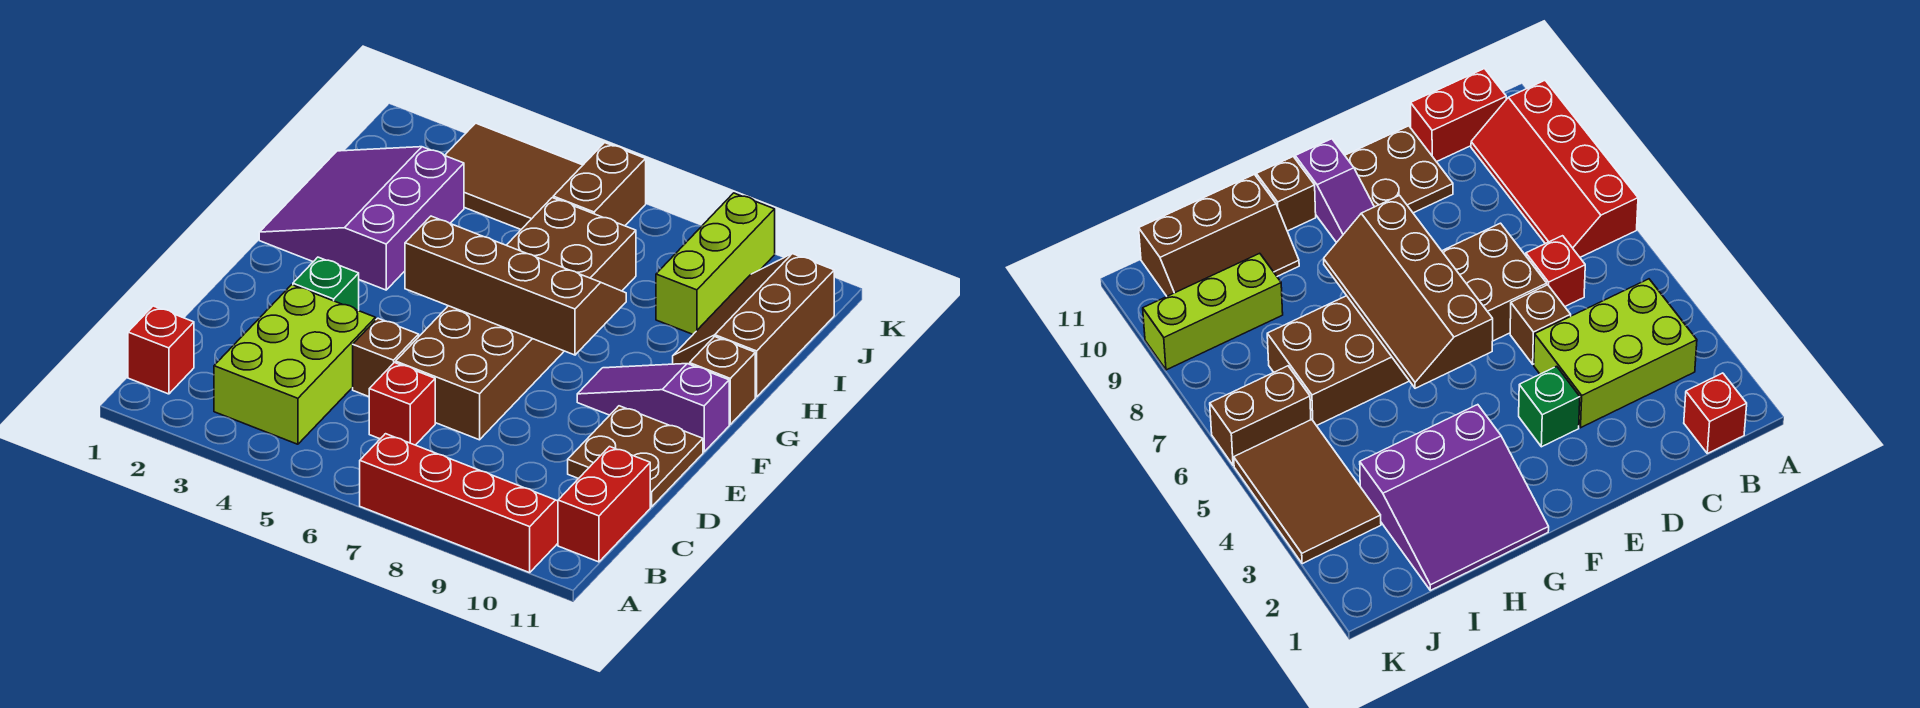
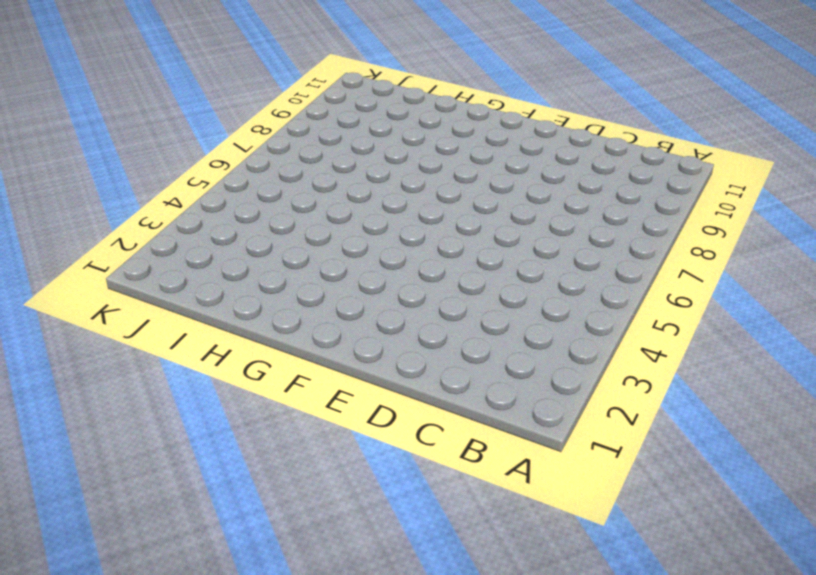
none -> red slope A7:B10 level 1 top A
none -> red brick B1 level 1
none -> lime brick B3:D4 level 1

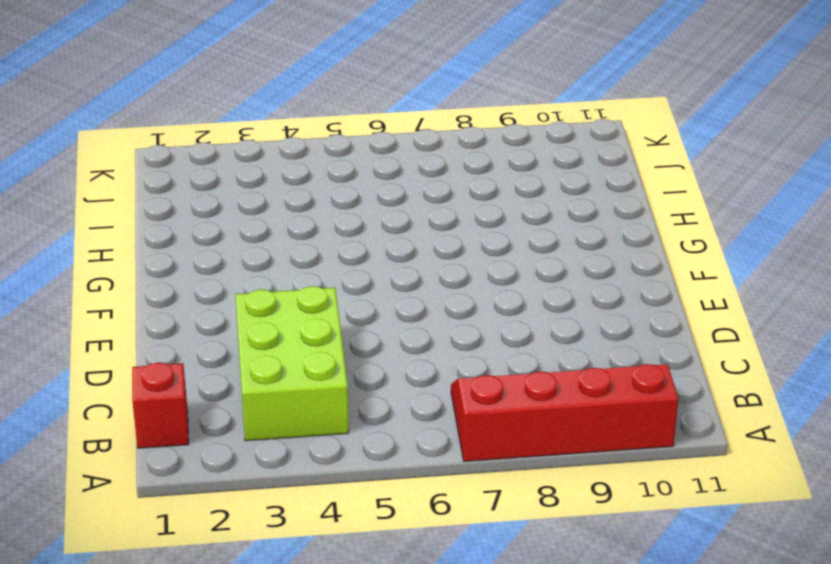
none -> red brick B11:C11 level 1
none -> red brick C6 level 1
none -> brown brick D5 level 1

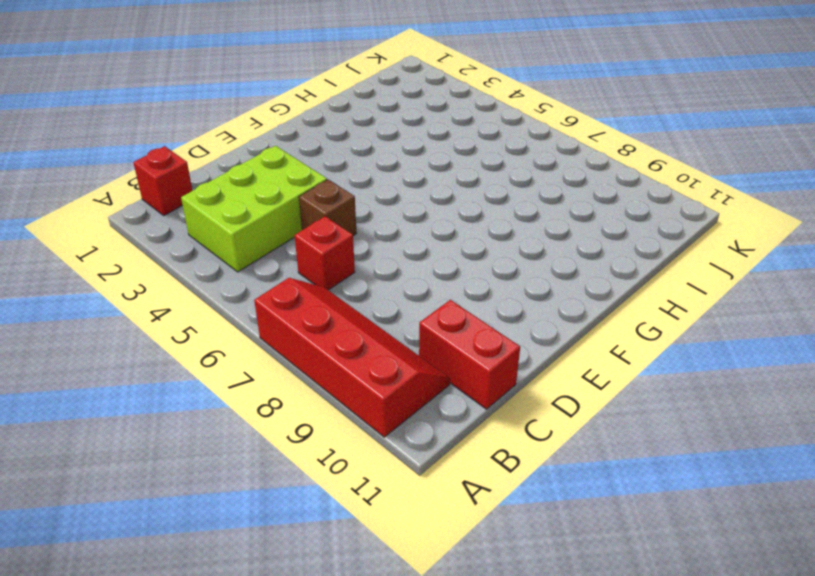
red brick C10:C11 level 1 -> red brick B11:C11 level 1
none -> brown brick D6:I7 level 1
none -> brown plate D10:E11 level 1
none -> green brick E3 level 1

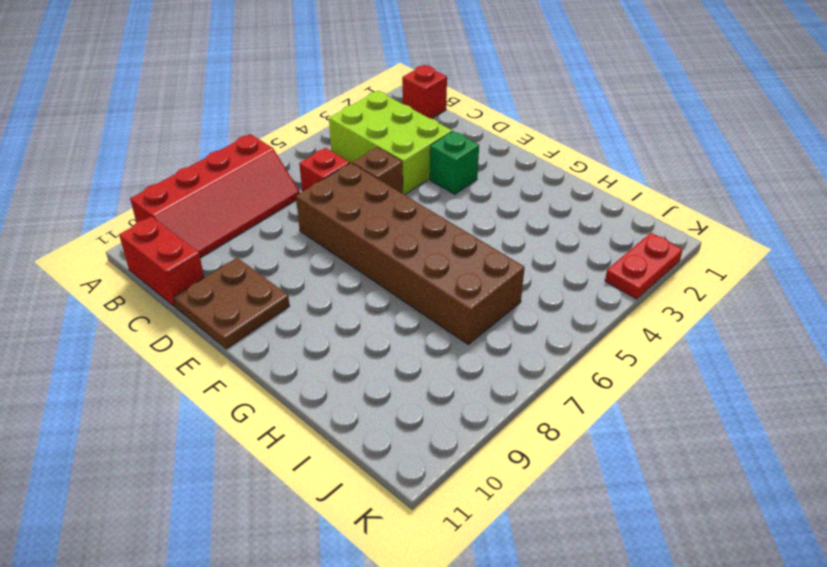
red plate K2:K3 level 1 -> brown tile J3:K5 level 1
none -> purple slope F9:F11 level 1 top 11
none -> purple slope G1:I3 level 1 top 3
none -> brown brick G11 level 1

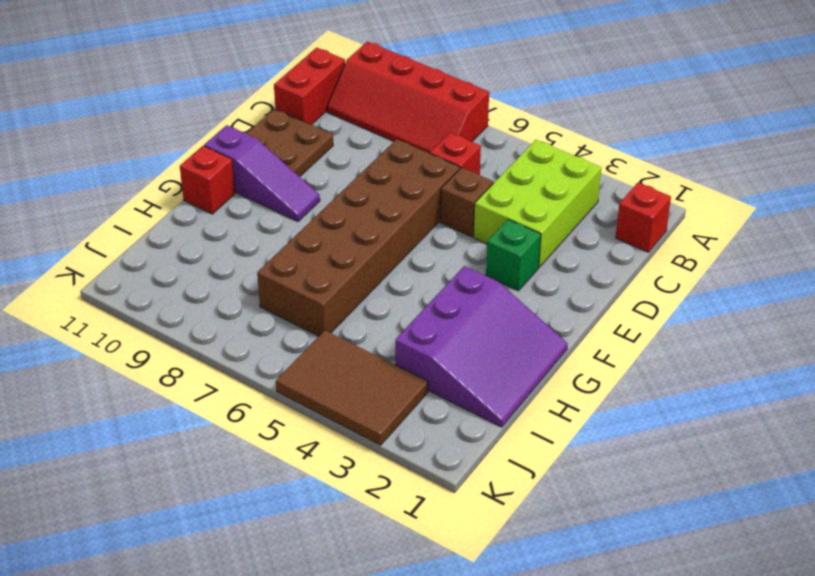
red brick G11 level 1 -> brown brick G11 level 1
none -> brown slope H10:J11 level 1 top 11
none -> lime brick I9:K9 level 1
none -> brown brick J6:K6 level 1

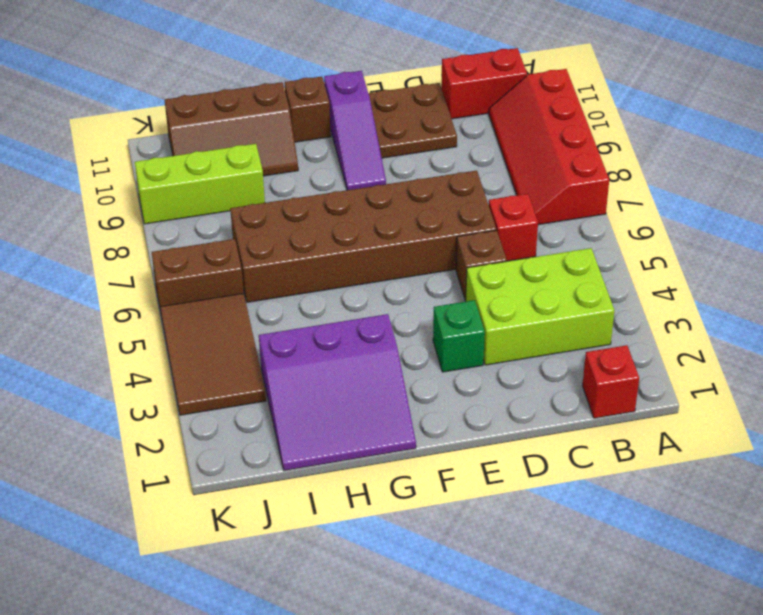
none -> brown slope F5:G8 level 2 top F

